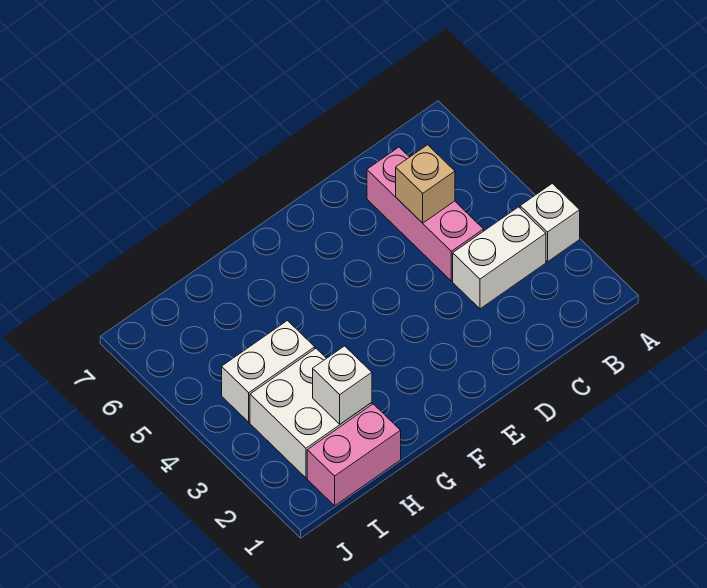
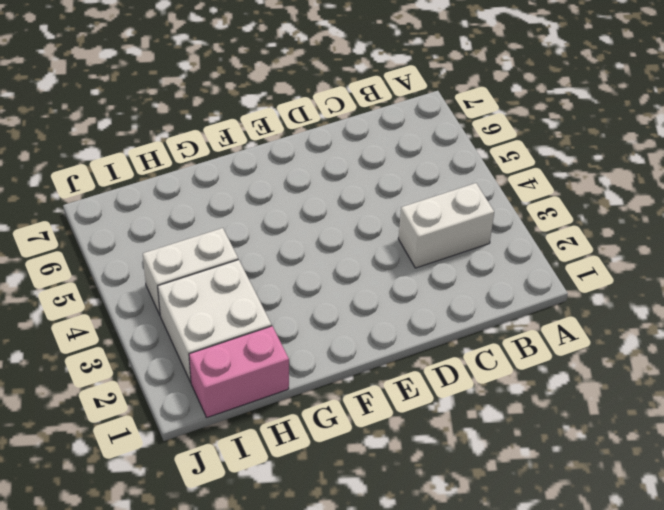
none -> white brick A3 level 1
none -> pink brick C4:C6 level 1

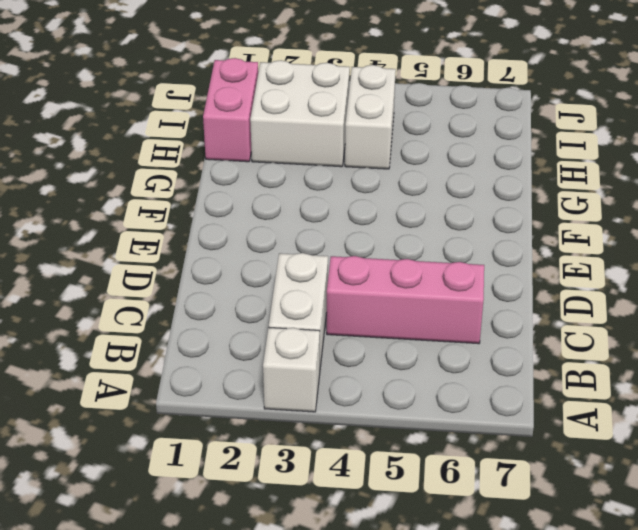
none -> tan brick C5 level 2
none -> white brick H2 level 2

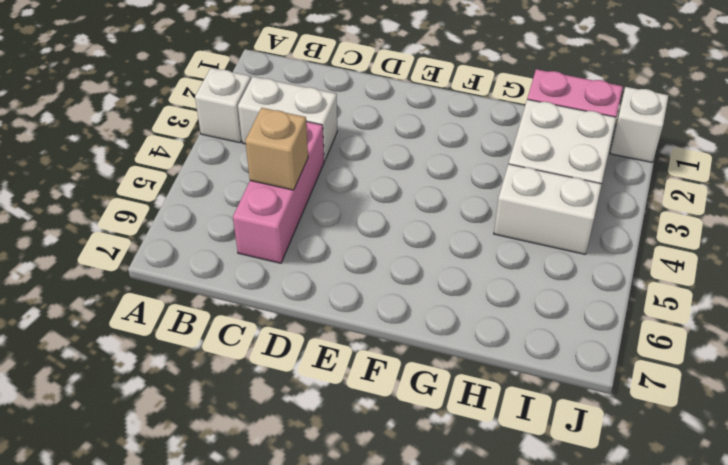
white brick J1 level 1 -> white brick H2 level 2

